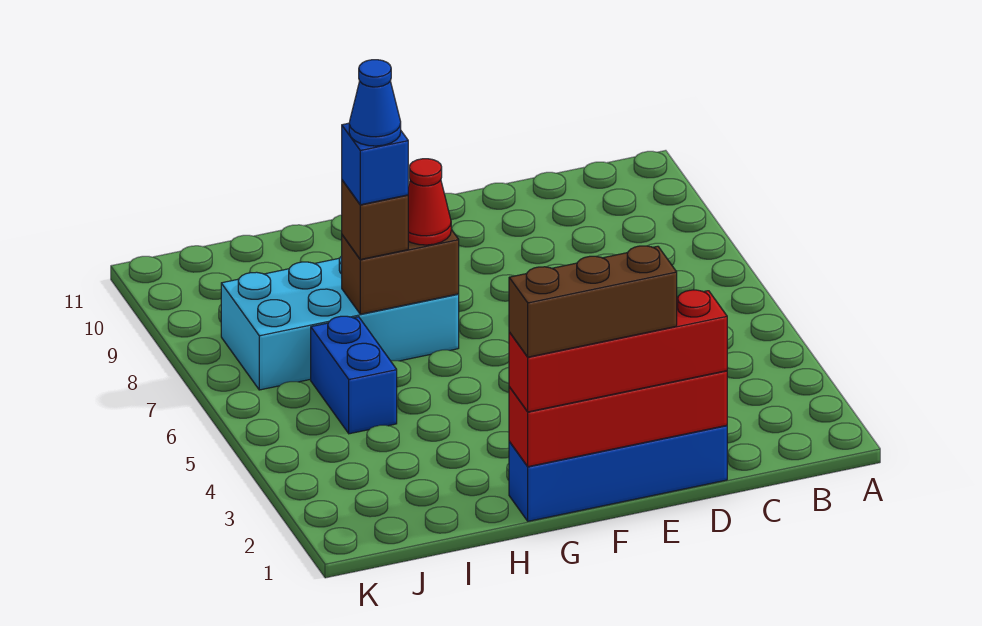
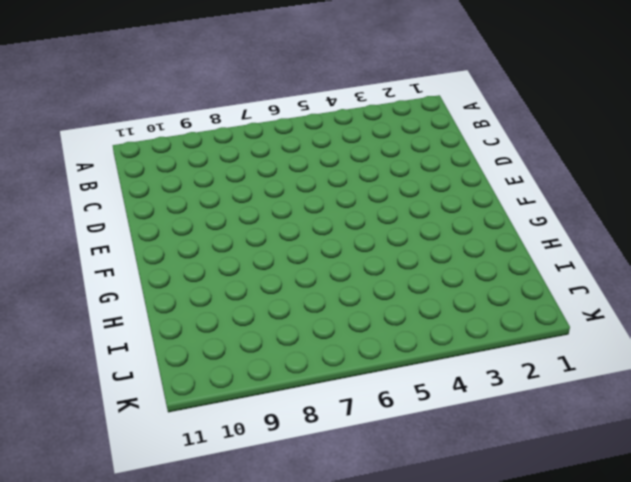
none -> blue brick D1:G1 level 1
none -> cyan brick G7:J8 level 1

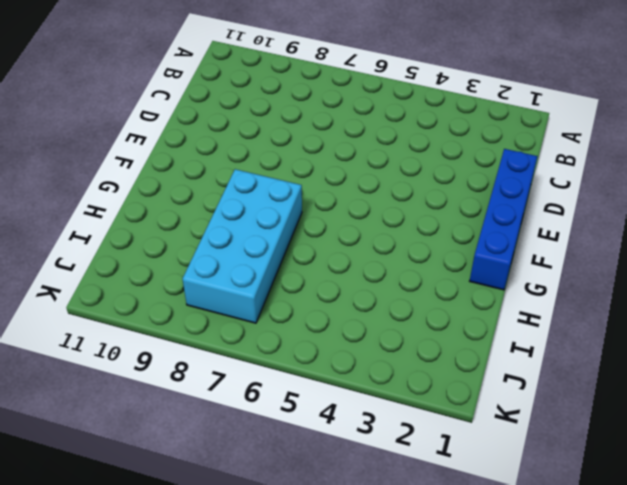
none -> blue brick I5:I6 level 1
none -> red brick D1:G1 level 2

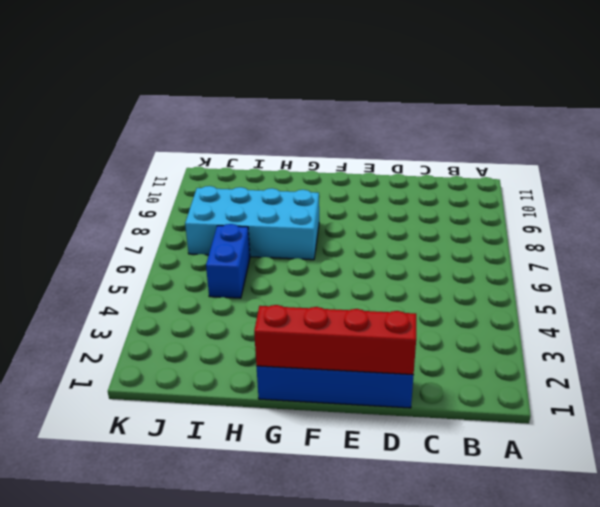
none -> brown brick G7:H7 level 2
none -> red brick D1:G1 level 3

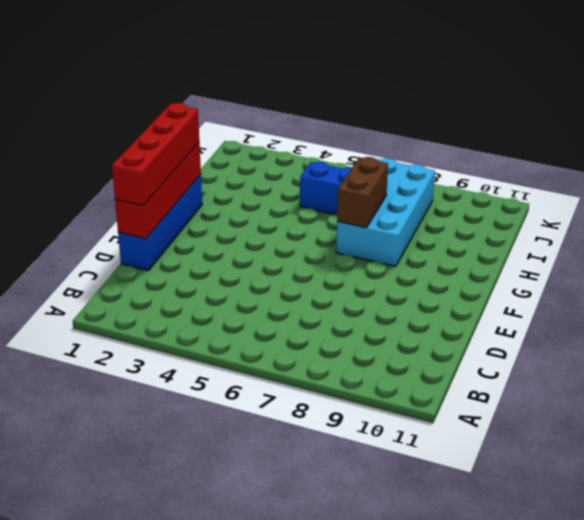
none -> red cone G7 level 3
none -> brown brick H7 level 3

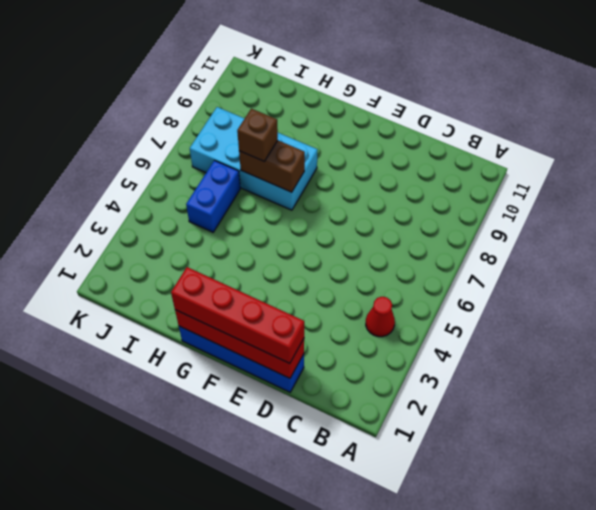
red cone B4 level 1 -> red cone G7 level 3
none -> brown brick E1:G1 level 4
none -> blue brick H7 level 4

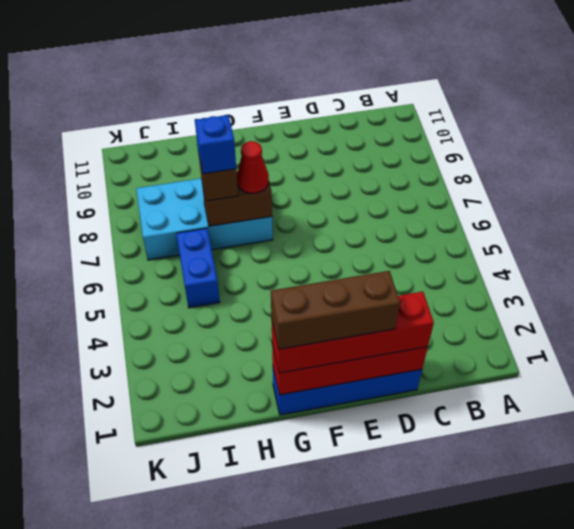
none -> blue cone H7 level 5

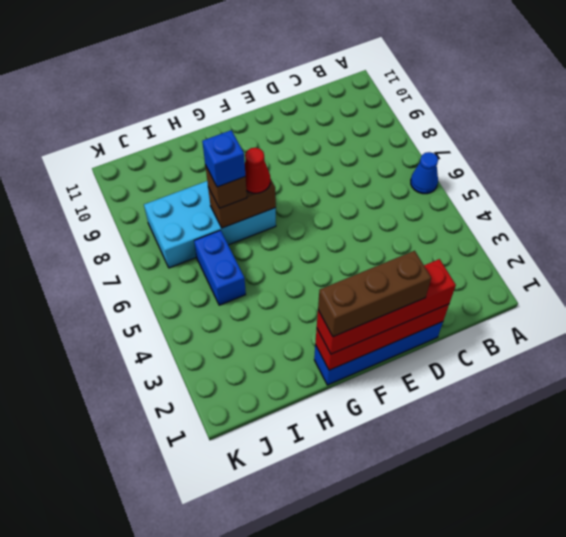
blue cone A6 level 1 -> blue cone H7 level 5

